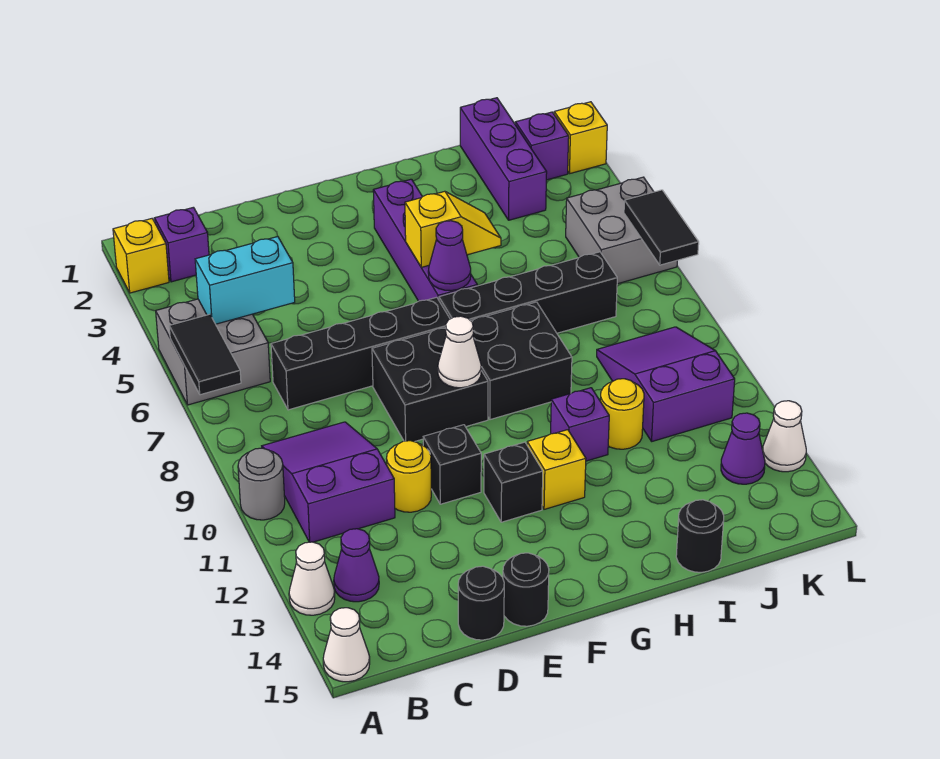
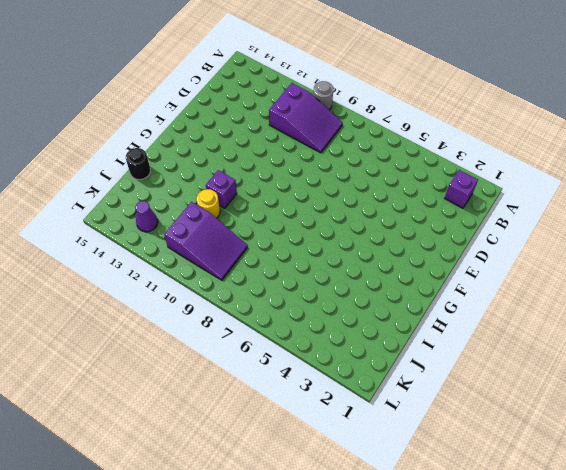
none -> yellow brick A2 level 1
none -> grey brick A5:B6 level 1
none -> white cone A13 level 1
none -> white cone A15 level 1

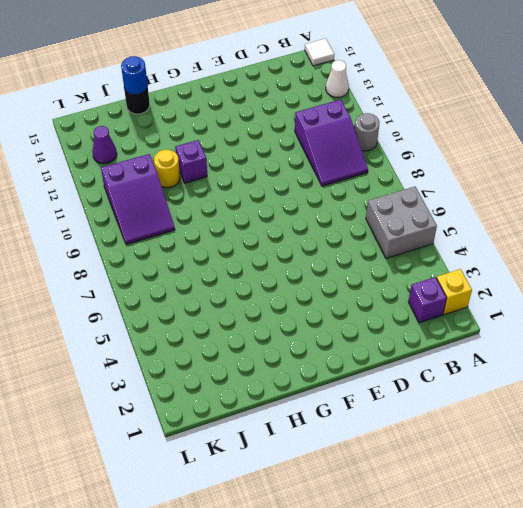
white tile A15 level 1 -> white cone A15 level 1
blue round brick I15 level 2 -> none
none -> purple cone B13 level 1
none -> black brick C7:F7 level 1
none -> yellow round brick D11 level 1
none -> black round brick D15 level 1

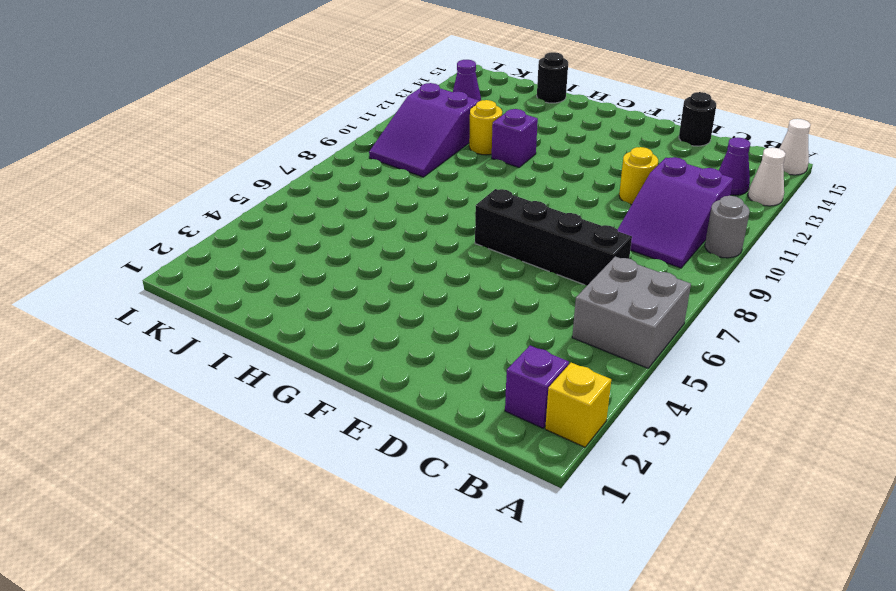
none -> black brick E8:F9 level 1
none -> black brick E11 level 1
none -> black round brick E15 level 1
none -> black brick F12 level 1

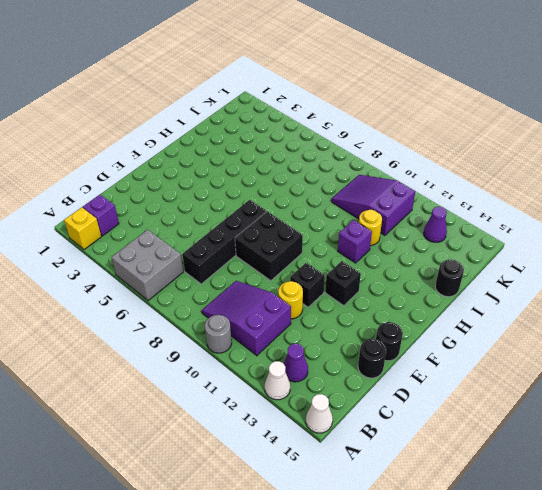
none -> purple brick G3:G6 level 1
none -> black brick G7:J7 level 1
none -> black brick G8:H9 level 1
none -> yellow brick G12 level 1

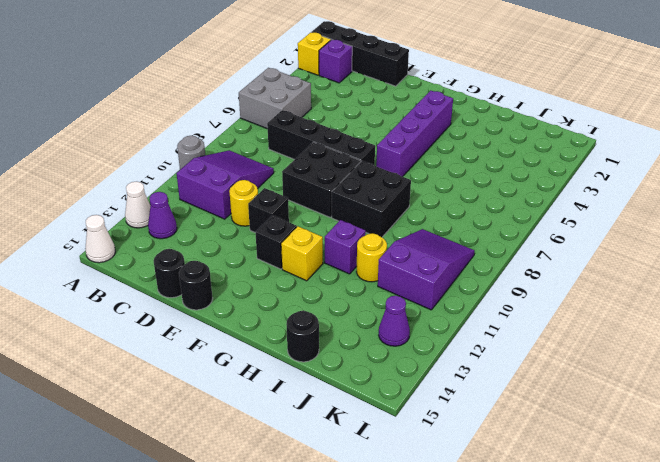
black brick A1:D1 level 1 -> black brick G7:J7 level 1
none -> purple brick J1:J3 level 1
none -> purple brick K2 level 1
none -> grey brick K5:L6 level 1
none -> yellow brick L2 level 1

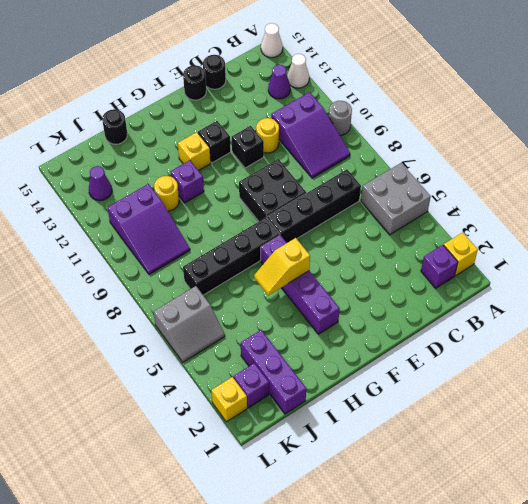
grey slope K5:L6 level 1 top 6 -> grey brick K5:L6 level 1
none -> black brick G8:H9 level 1
none -> white cone L13 level 1
none -> black tile A6:A7 level 2
none -> cyan brick B5:C5 level 2

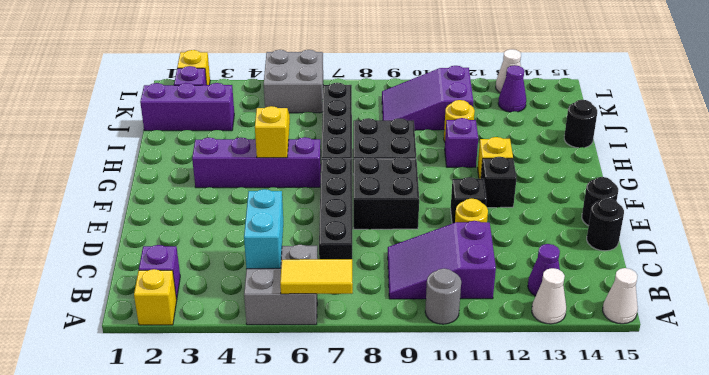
yellow tile A6:A7 level 2 -> black tile A6:A7 level 2
none -> white cone F9 level 2
none -> purple cone G6 level 2
none -> black tile L6:L7 level 2

